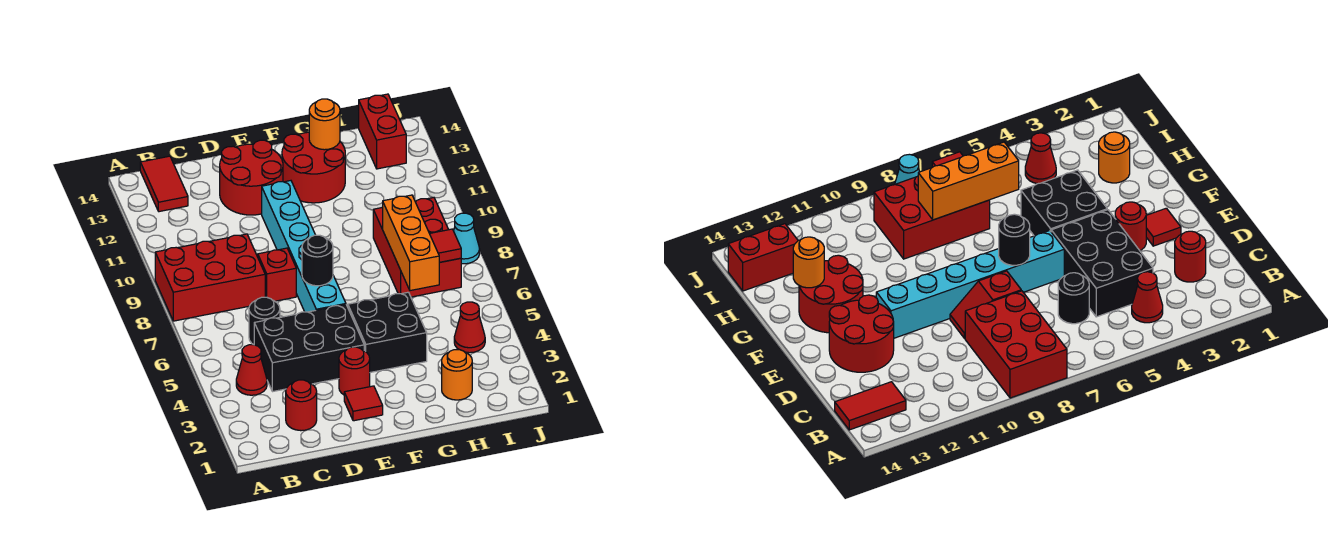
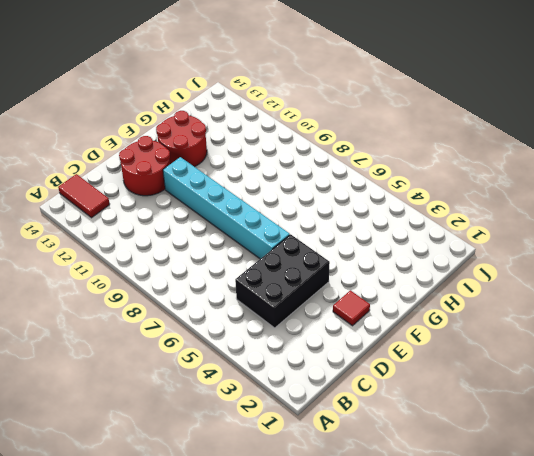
none -> red brick A8:C9 level 1
none -> red cone B4 level 1
none -> red round brick C2 level 1

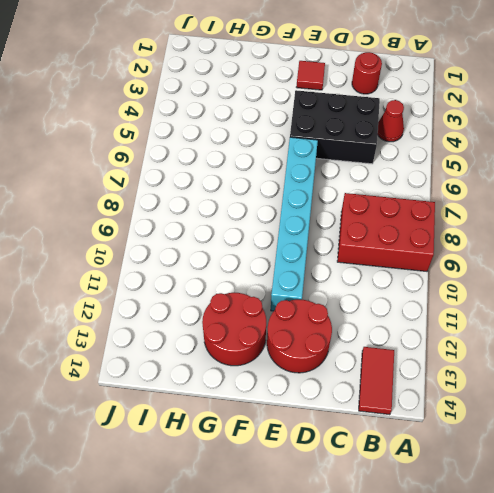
none -> black round brick C6 level 1
none -> red slope D8:D9 level 1 top 8
none -> red round brick E3 level 1

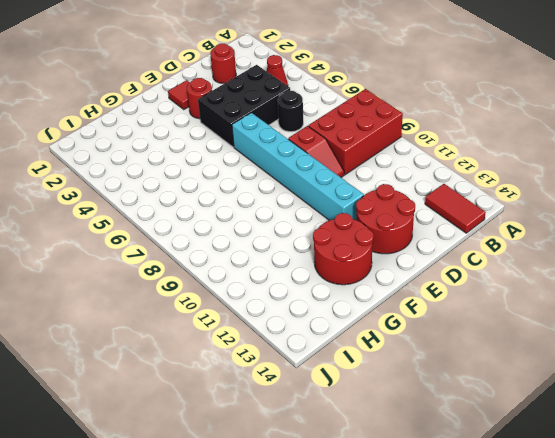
none -> black brick F4:G5 level 1
none -> orange round brick H2 level 1
none -> red brick H7:I9 level 1

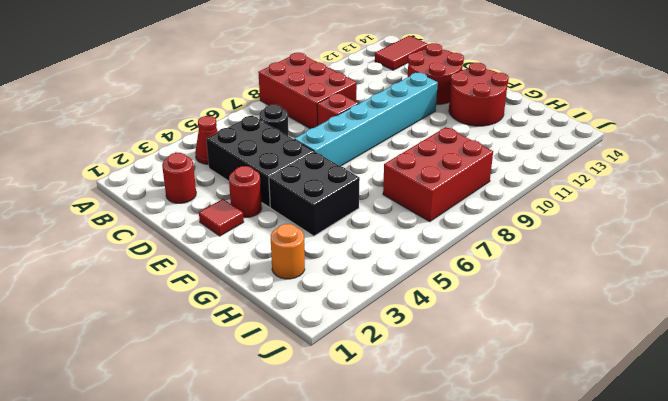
none -> red cone I4 level 1
none -> red brick I13:I14 level 1
none -> cyan cone J8 level 1

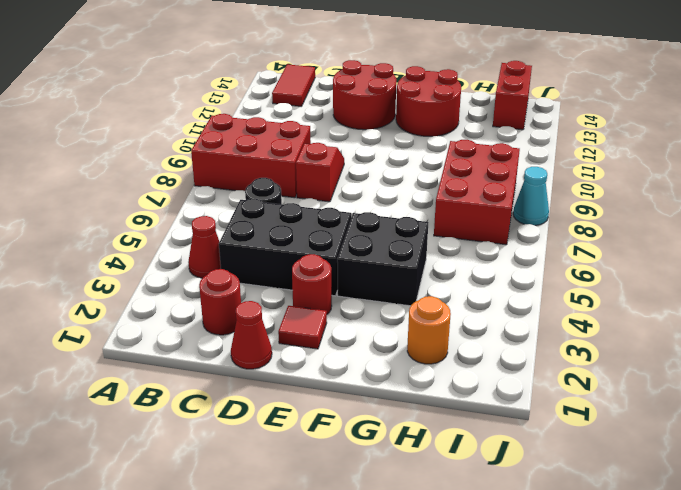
red cone D1 level 1 -> red cone I4 level 1
none -> cyan brick E6:E11 level 1
none -> black round brick E7 level 2
none -> orange round brick G13 level 2

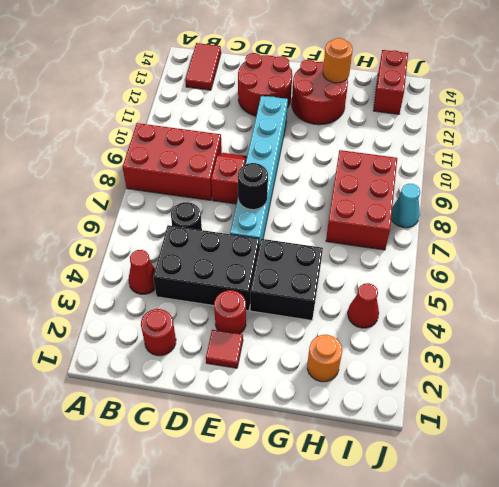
none -> orange brick H6:H8 level 2
none -> red tile I7 level 2

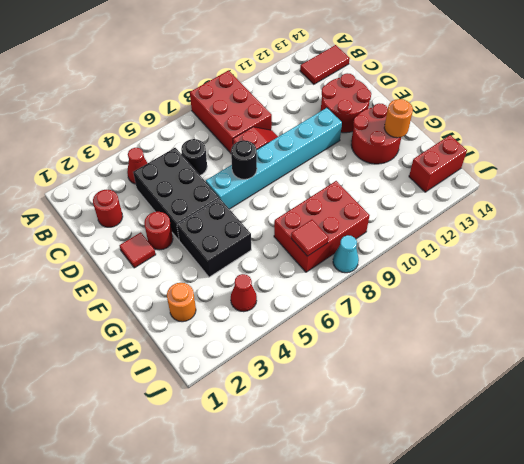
none -> orange brick H6:H8 level 2

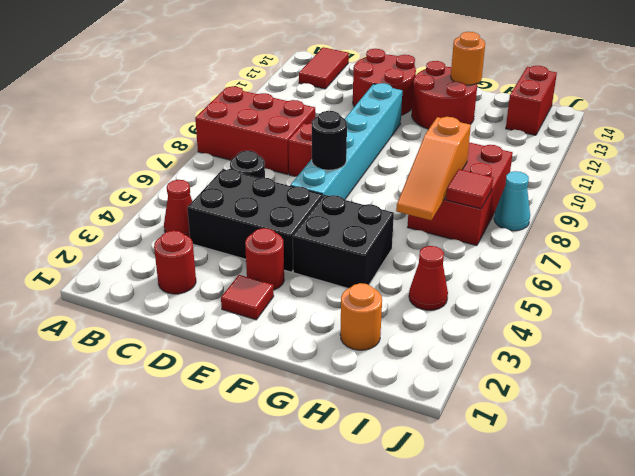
orange slope H6:H8 level 2 top 8 -> orange brick H6:H8 level 2

